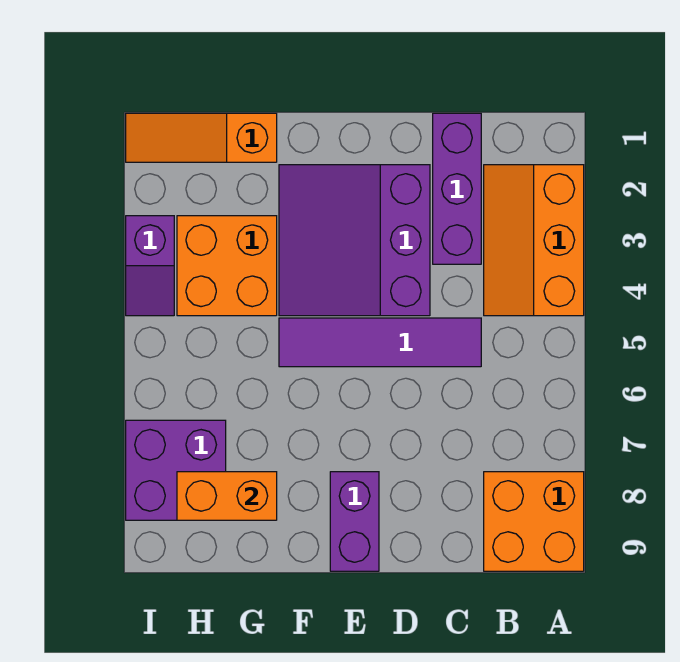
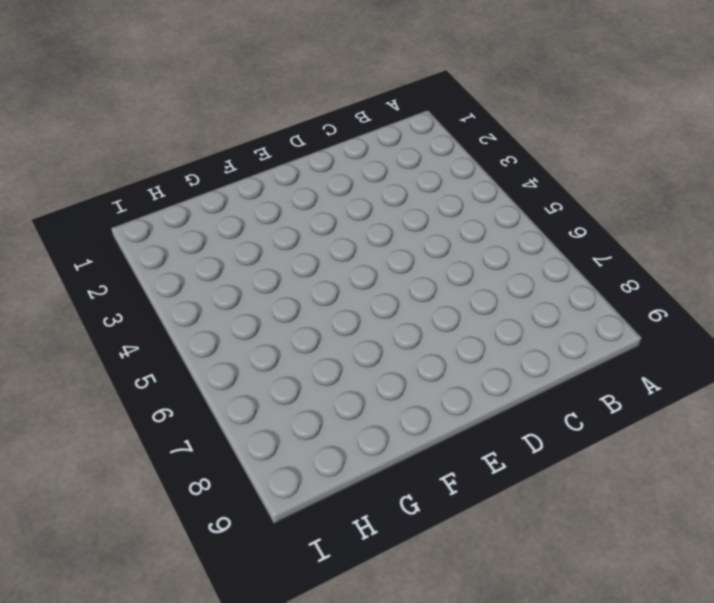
none -> orange slope A2:B4 level 1 top A
none -> orange brick A8:B9 level 1

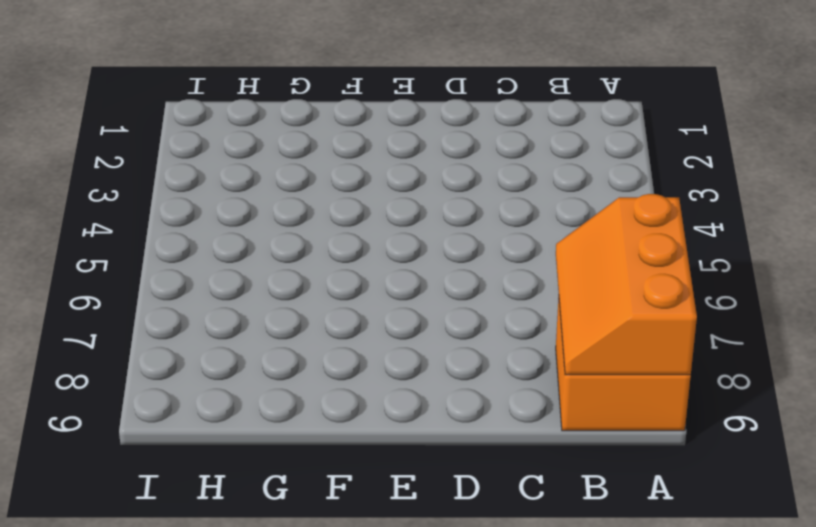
orange slope A7:B9 level 2 top A -> orange slope A2:B4 level 1 top A
none -> purple brick C1:C3 level 1
none -> purple tile C5:F5 level 1

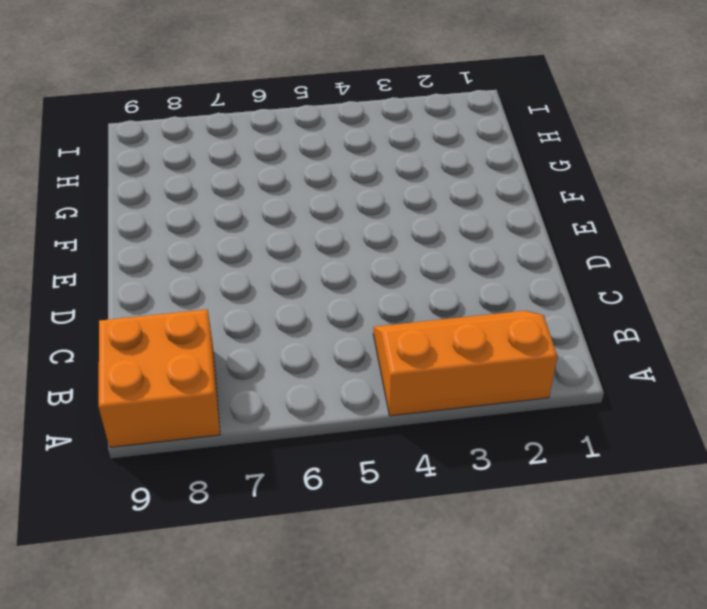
none -> purple brick C1:C3 level 1
none -> purple tile C5:F5 level 1

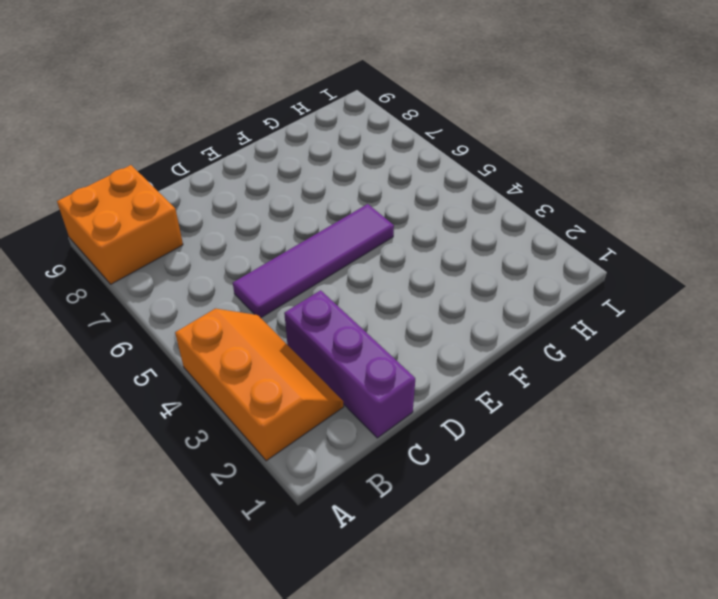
none -> purple slope D2:F4 level 1 top D
none -> purple brick E8:E9 level 1

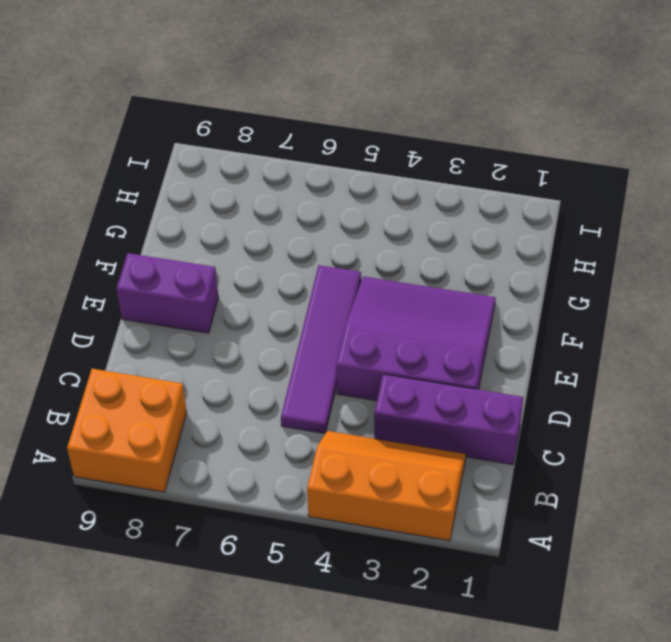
none -> orange slope G1:I1 level 1 top G
none -> orange brick G3:H4 level 1

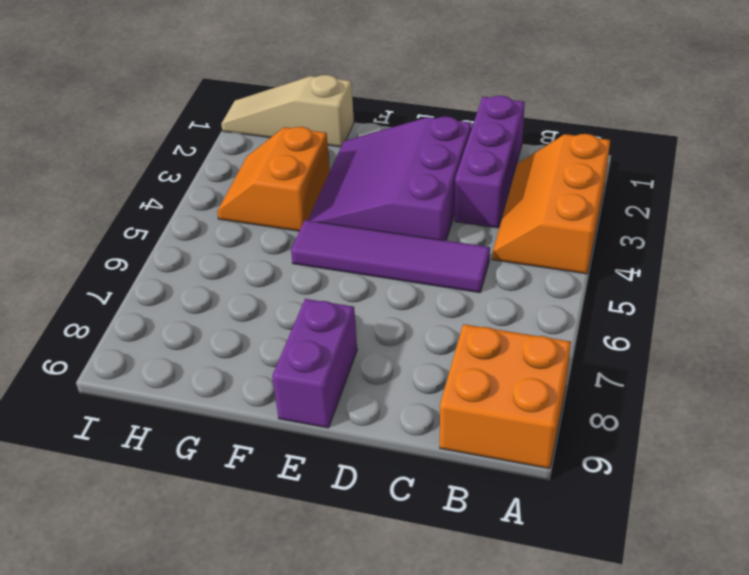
tan slope G1:I1 level 1 top G -> orange slope G1:I1 level 1 top G
orange slope G3:H4 level 1 top G -> orange brick G3:H4 level 1
none -> purple brick H7:I8 level 1
none -> purple slope I3:I4 level 1 top 3

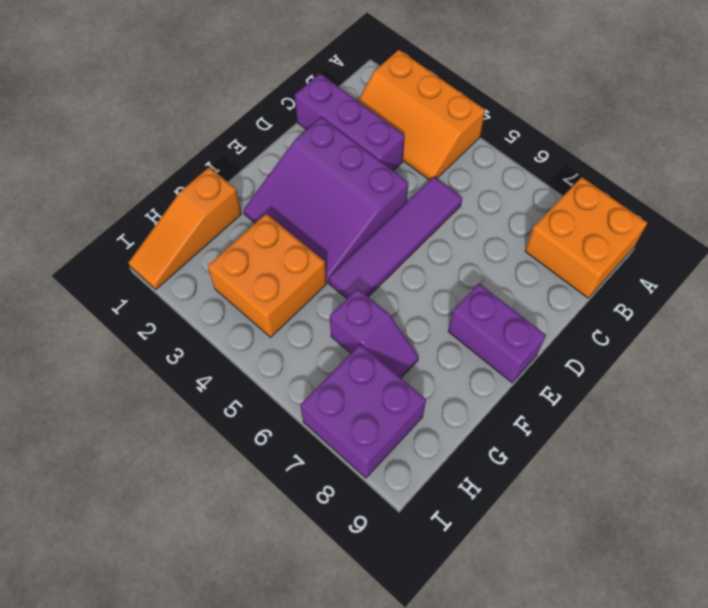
purple slope G6:G7 level 1 top 6 -> purple slope I3:I4 level 1 top 3
none -> orange brick G8:H8 level 2

